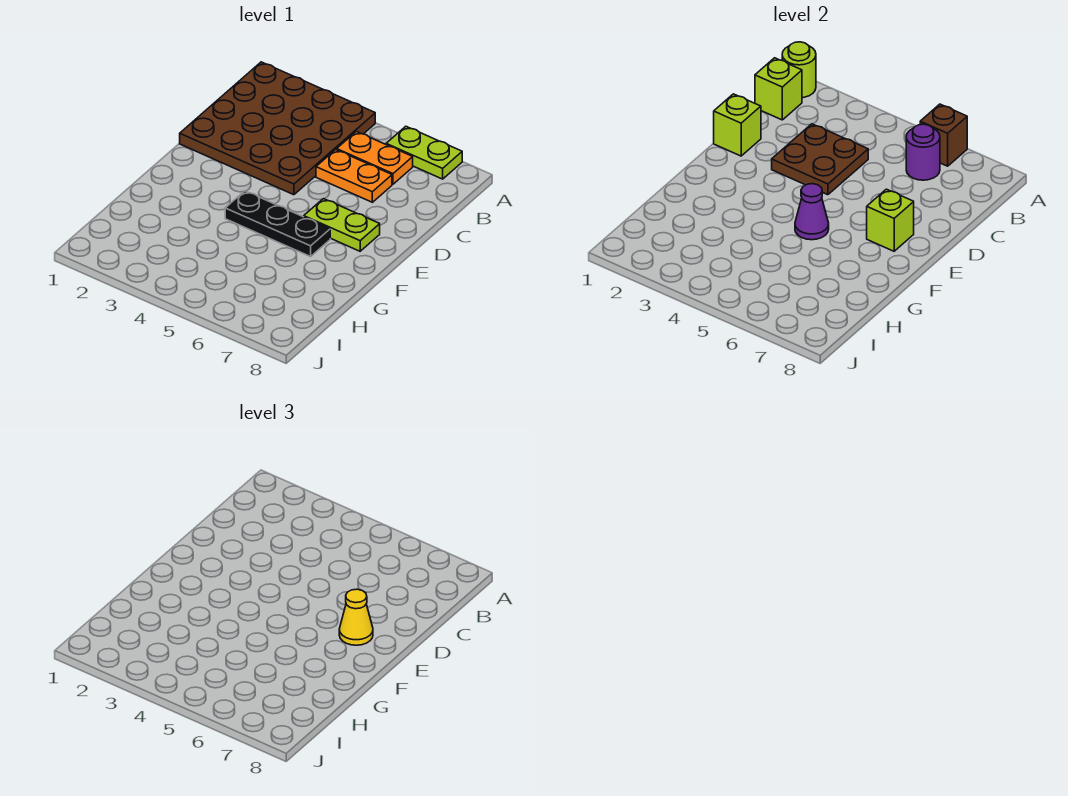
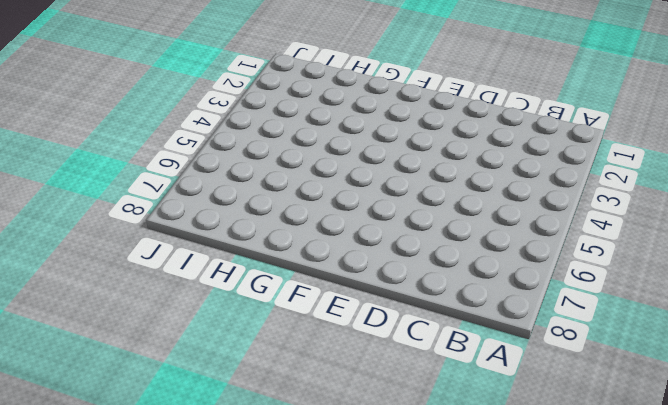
none -> brown plate A1:D4 level 1
none -> lime plate A6:A7 level 1
none -> orange plate B5:B6 level 1

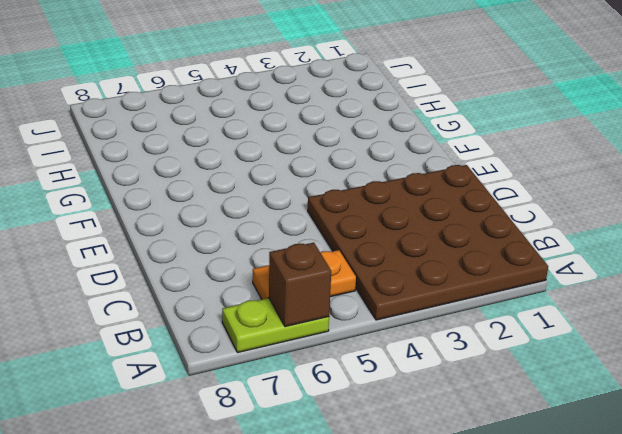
none -> orange plate C5:C6 level 1
none -> lime plate E6:E7 level 1
none -> black plate F4:F6 level 1

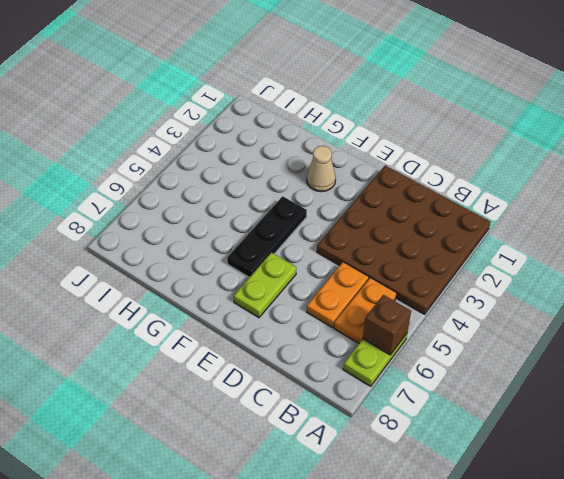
tan cone F2 level 1 -> none
none -> lime round brick A1 level 2
none -> lime brick B1 level 2
none -> purple round brick B6 level 2

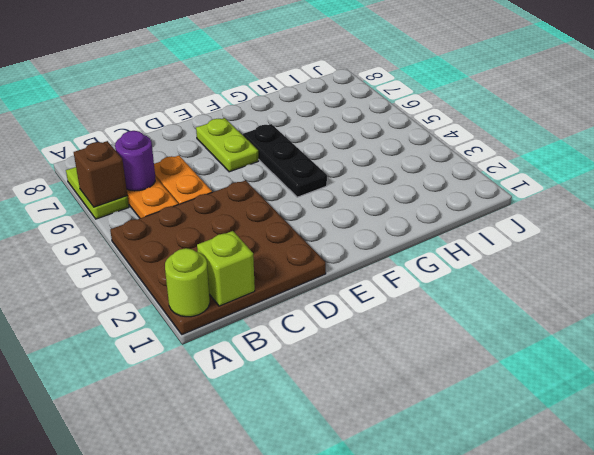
none -> brown plate C3:D4 level 2
none -> lime brick D1 level 2
none -> lime brick E7 level 2

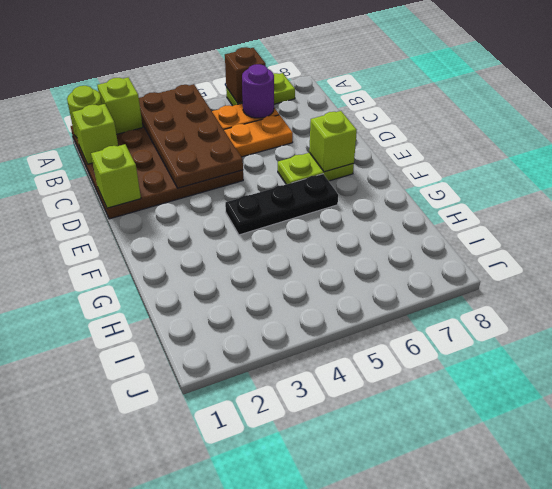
lime brick A2 level 2 -> none
brown plate A3:D4 level 2 -> brown plate C3:D4 level 2
none -> purple cone F5 level 2
none -> yellow cone E7 level 3

